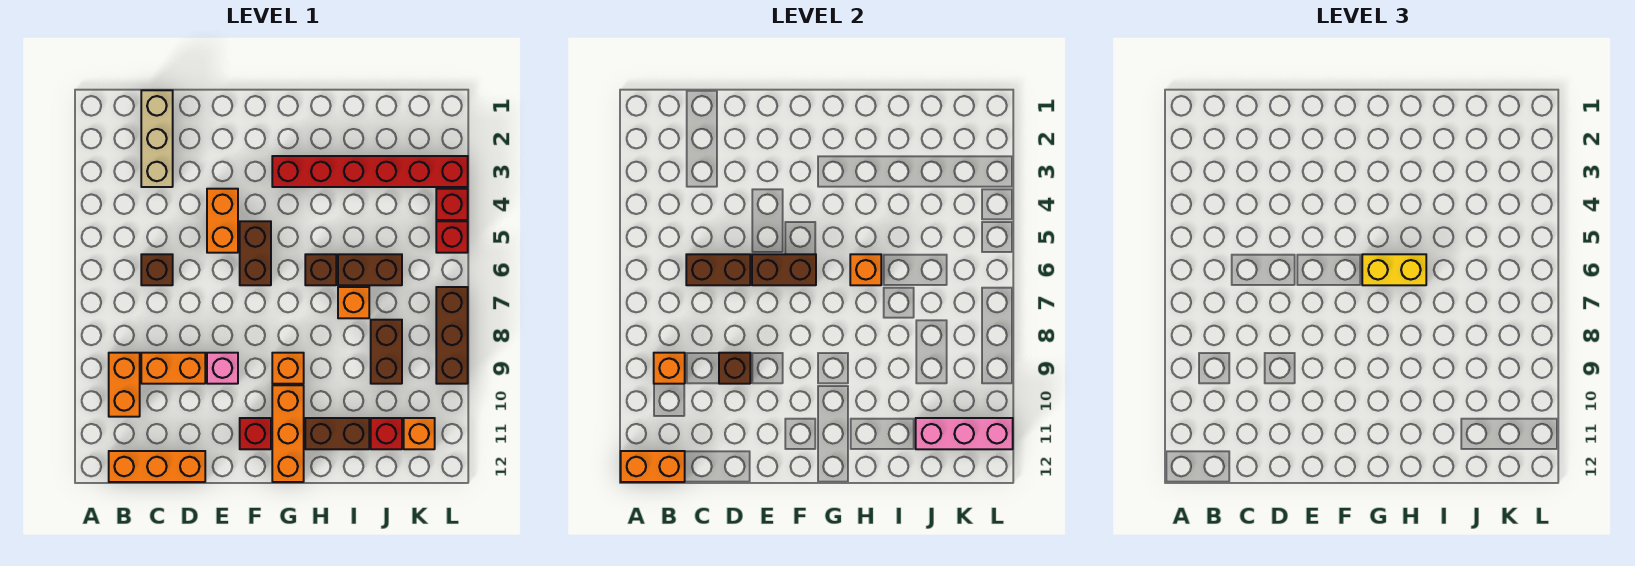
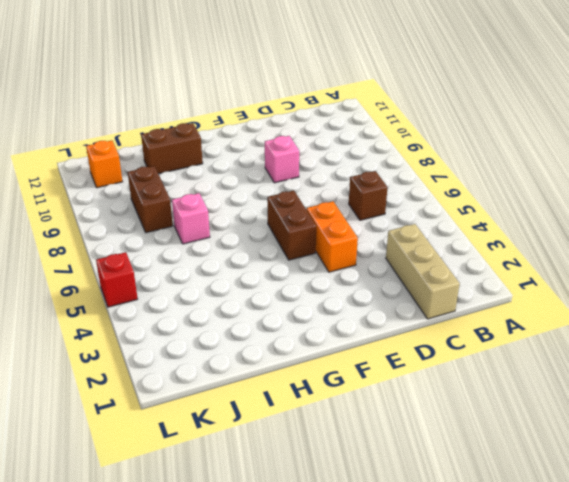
pink brick I7 level 1 -> orange brick I7 level 1
none -> orange brick B9:B10 level 1
none -> orange brick B12:D12 level 1
none -> orange brick C9:D9 level 1
none -> red brick F11 level 1

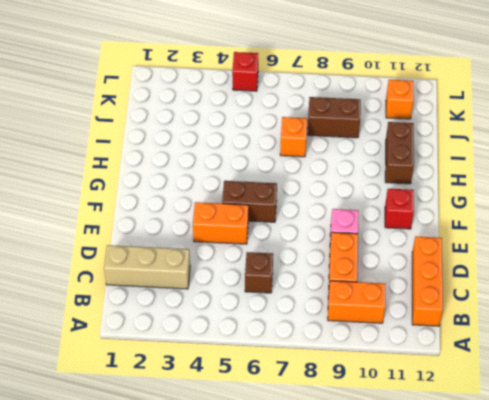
none -> red brick G3:L3 level 1
none -> orange brick G9 level 1
none -> orange brick G10:G12 level 1
none -> brown brick H6 level 1

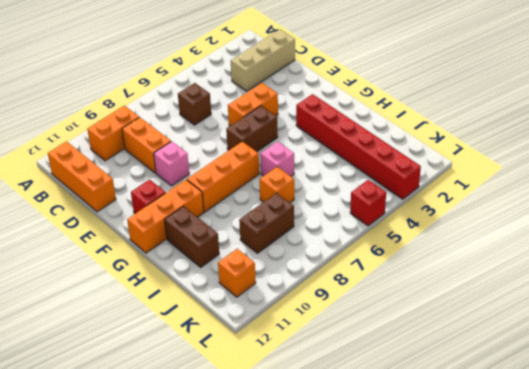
orange brick G7:G9 level 1 -> orange brick G9 level 1
pink brick H6 level 1 -> brown brick H6 level 1
none -> brown brick I6:J6 level 1
none -> red brick J11 level 1
none -> red brick L4 level 1
none -> brown brick L7:L9 level 1

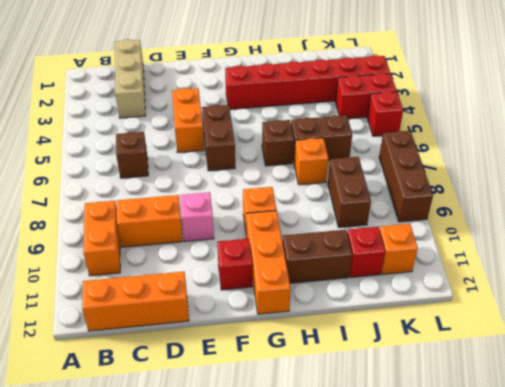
red brick K4:L4 level 1 -> red brick L4 level 1
none -> orange brick A12:B12 level 2
none -> orange brick B9 level 2
none -> brown brick C6:D6 level 2
none -> brown brick D9 level 2

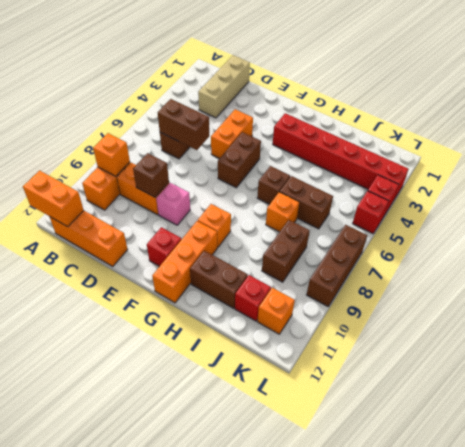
none -> brown brick E6:F6 level 2
none -> orange brick H6 level 2
none -> pink brick J11:L11 level 2
none -> yellow brick G6:H6 level 3

